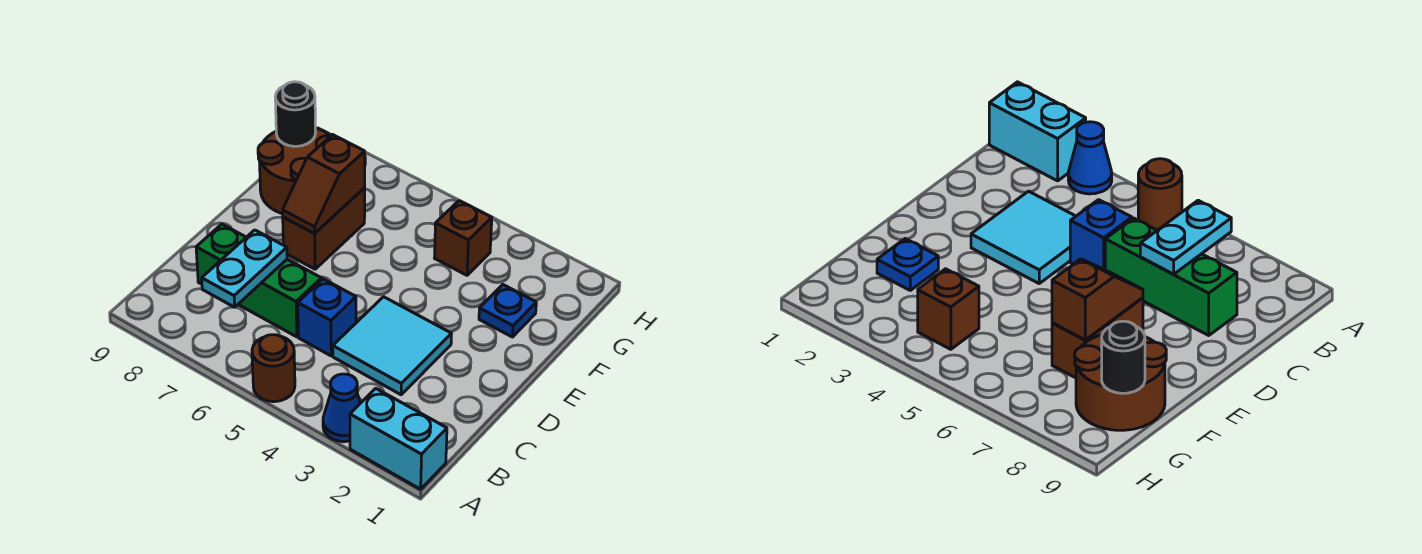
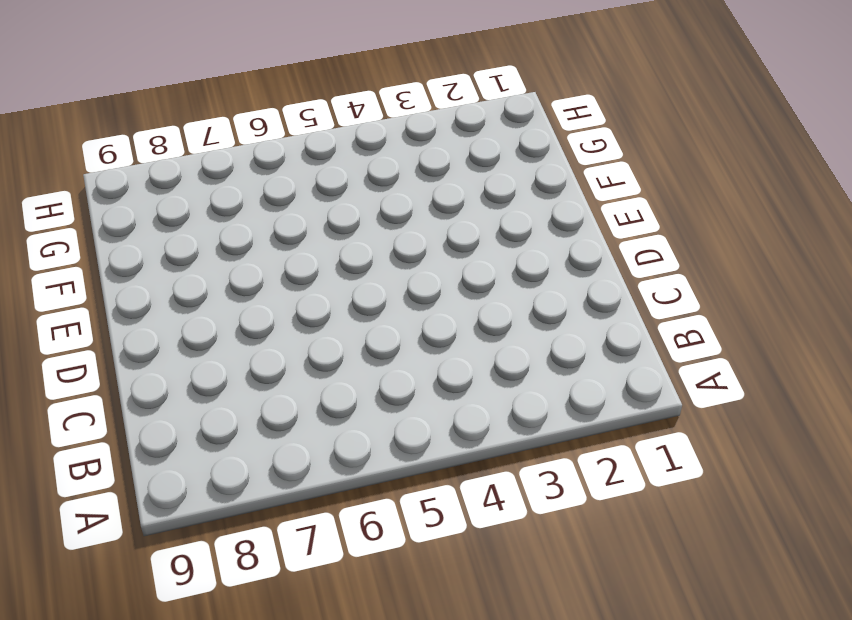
none -> cyan brick A1:A2 level 1
none -> blue cone A3 level 1
none -> brown round brick A5 level 1

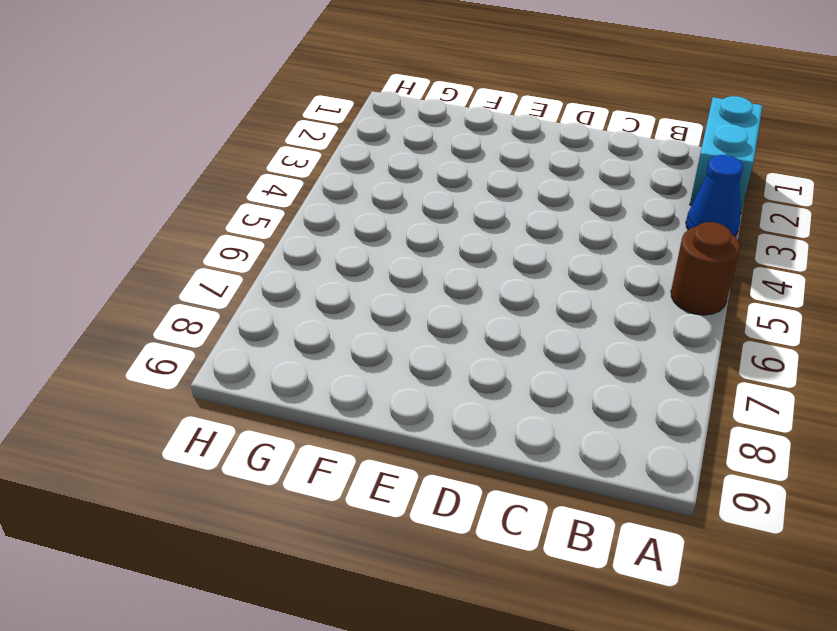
none -> cyan tile C3:D4 level 1
none -> blue brick C5 level 1
none -> green brick C6:C8 level 1

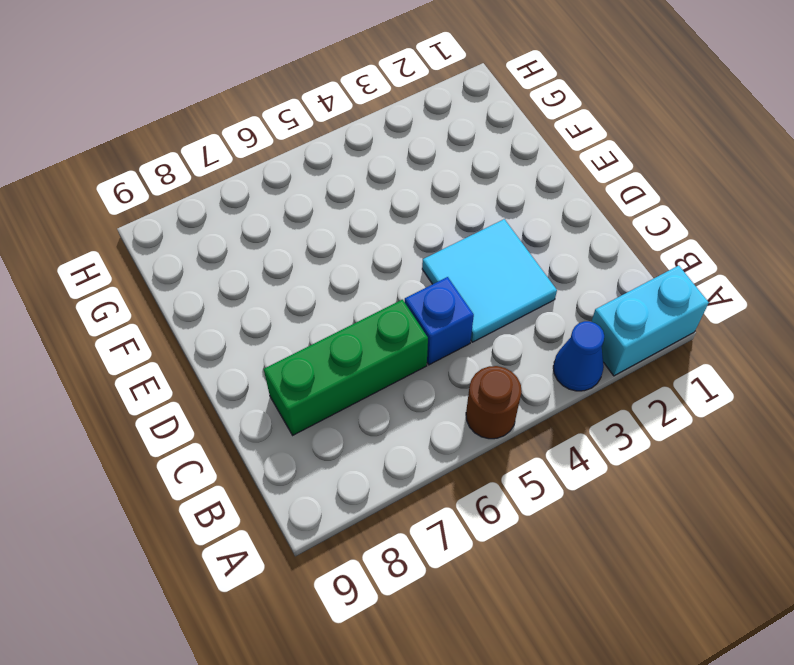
none -> brown brick E7:F7 level 1
none -> blue plate F2 level 1
none -> brown round brick F8:G9 level 1

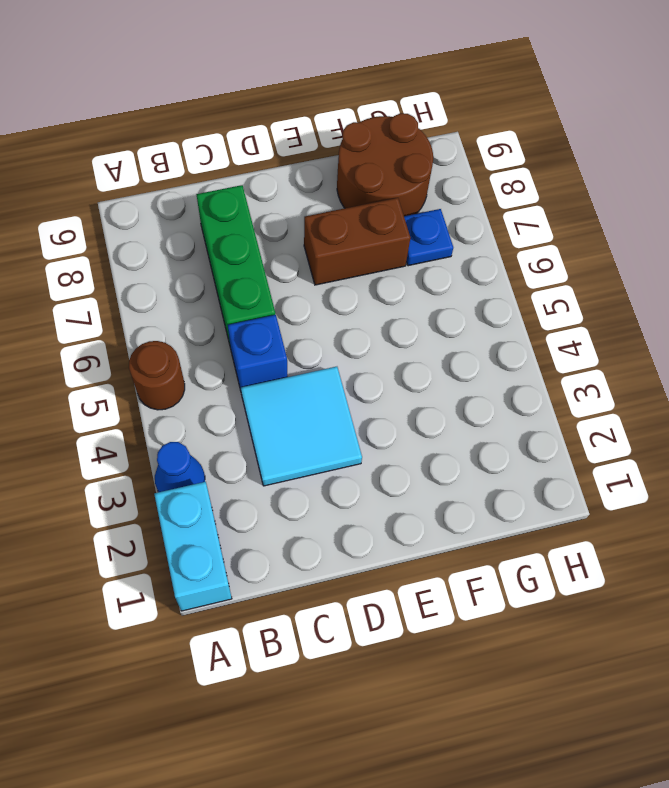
blue plate G7 level 1 -> blue plate F2 level 1
none -> brown brick G4 level 1
none -> cyan plate B7:C7 level 2
none -> brown slope E7:F7 level 2 top F

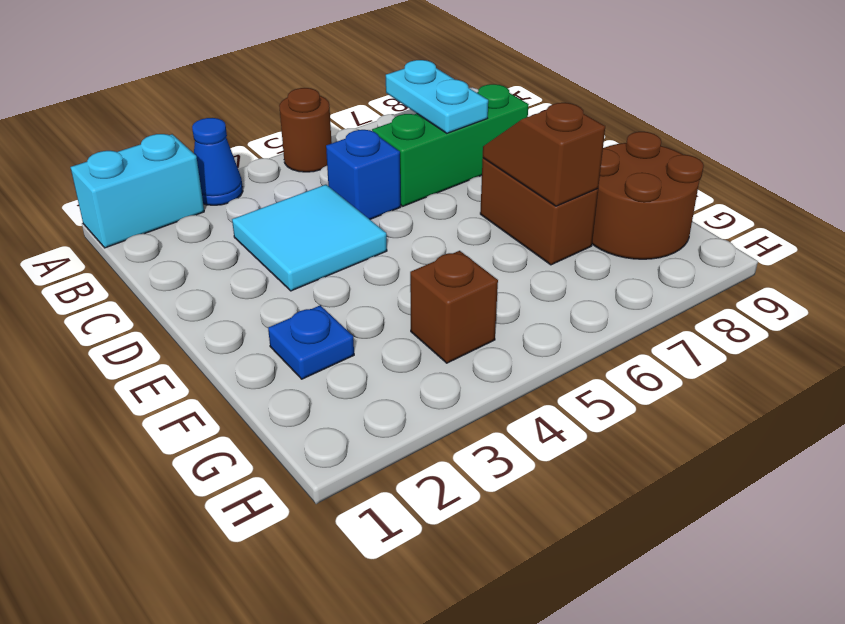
none -> black round brick G9 level 2

